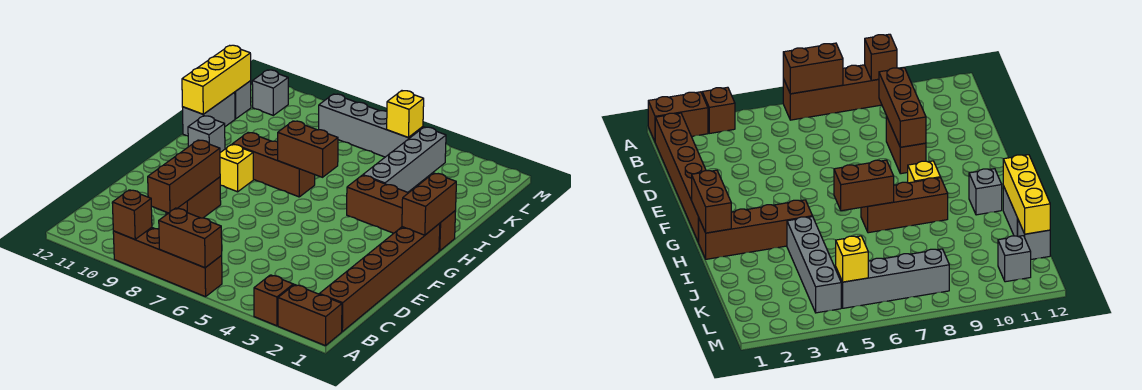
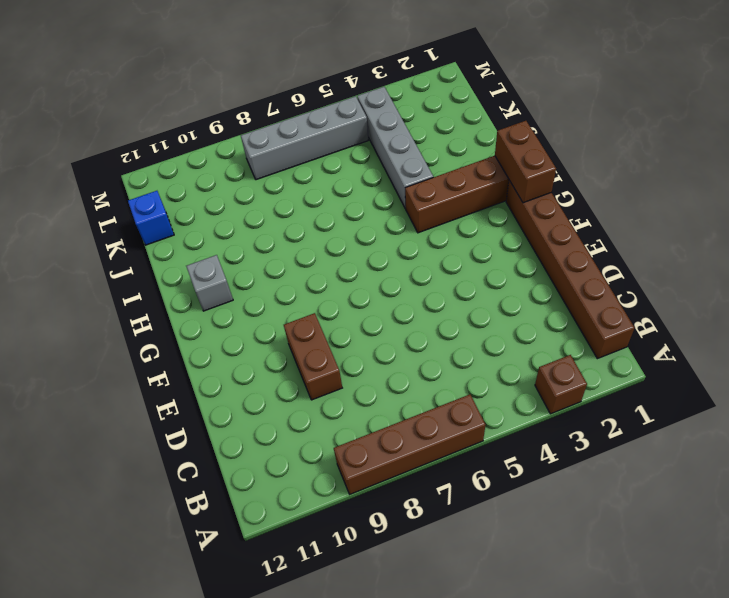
blue brick K12 level 1 -> grey brick K12 level 1
none -> brown brick A1:A2 level 1
none -> yellow brick G9 level 1
none -> brown brick H7:H9 level 1

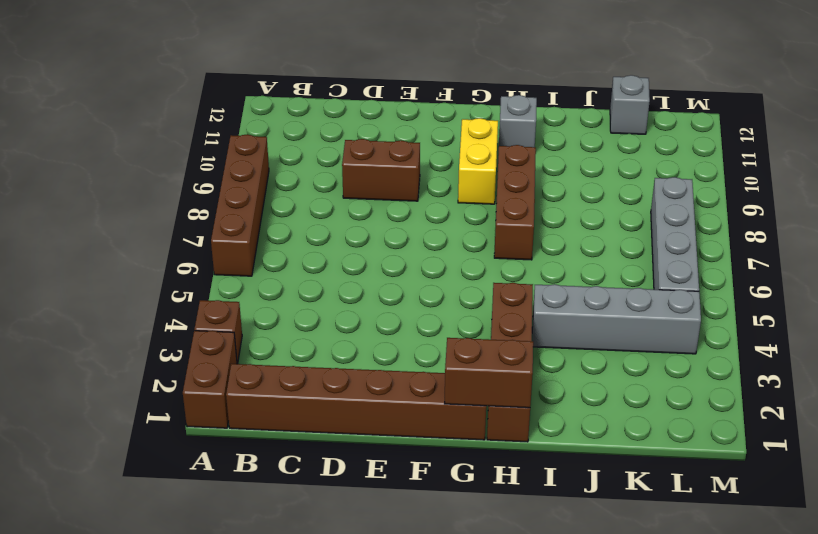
yellow brick G9:G10 level 1 -> yellow brick G9 level 1
none -> grey brick I12:J12 level 1
none -> grey brick L11 level 1
none -> brown brick A6:A7 level 2

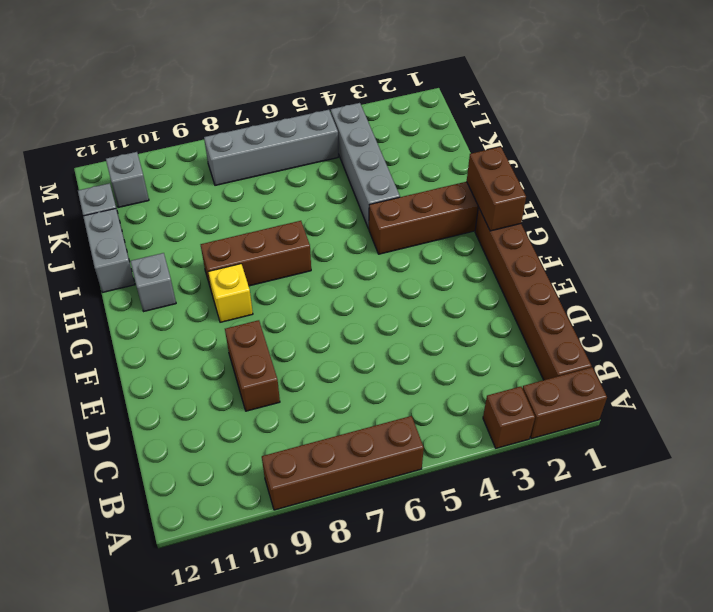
none -> brown brick A6:A7 level 2
none -> brown brick A9 level 2
none -> brown brick C9:E9 level 2

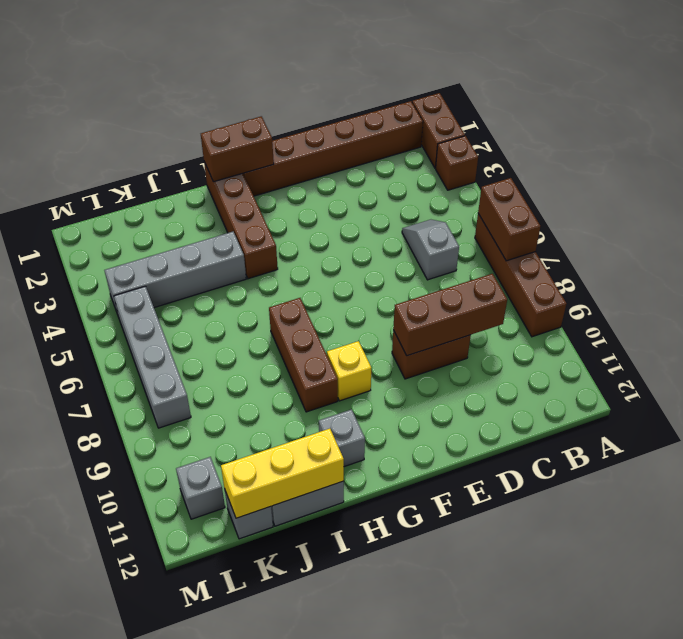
grey slope C5:C6 level 1 top 6 -> none
none -> brown brick A9 level 2
none -> brown brick H6:H7 level 2
none -> yellow brick L5 level 2

